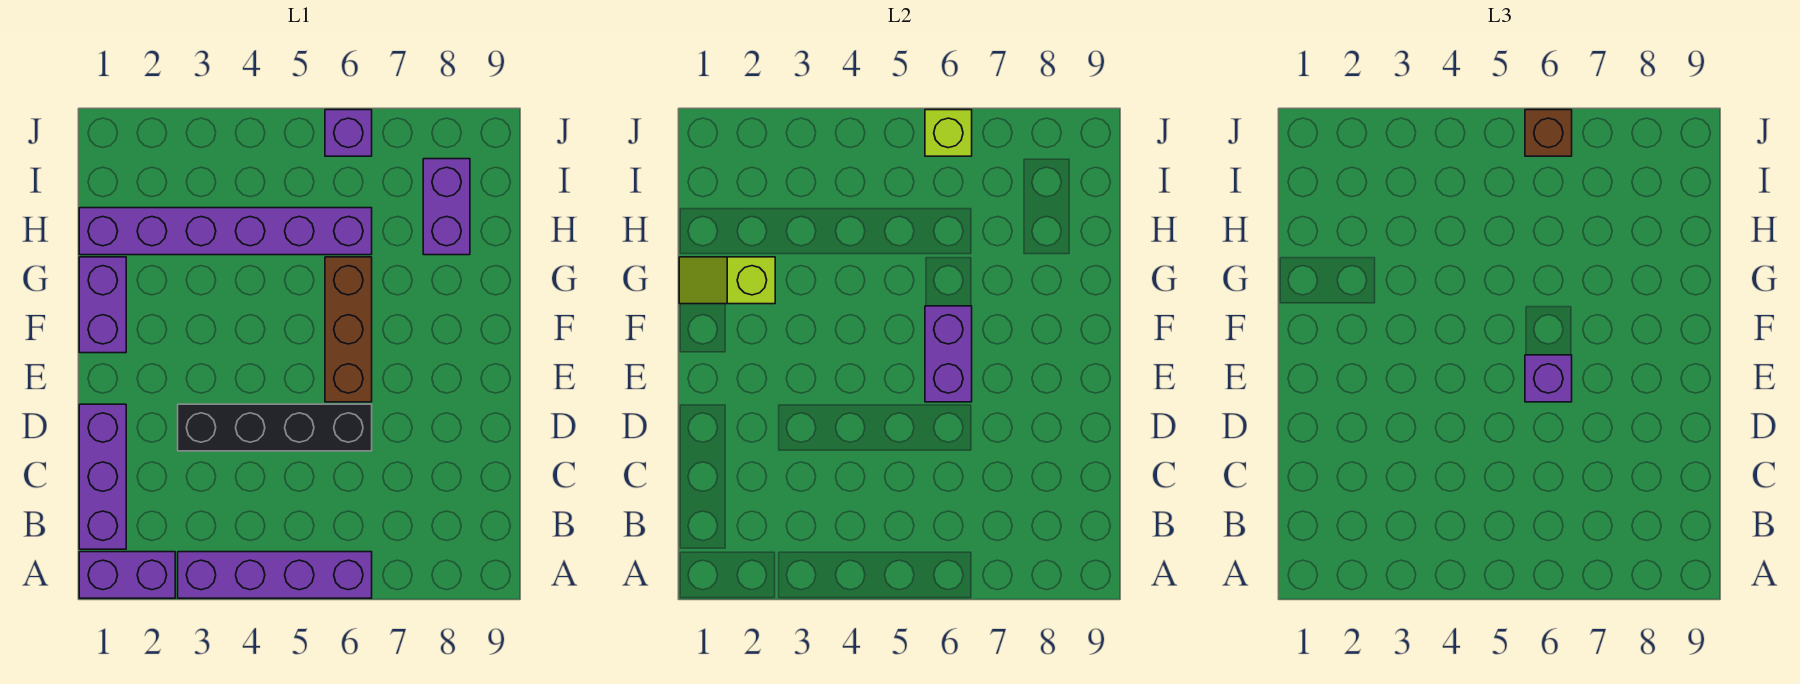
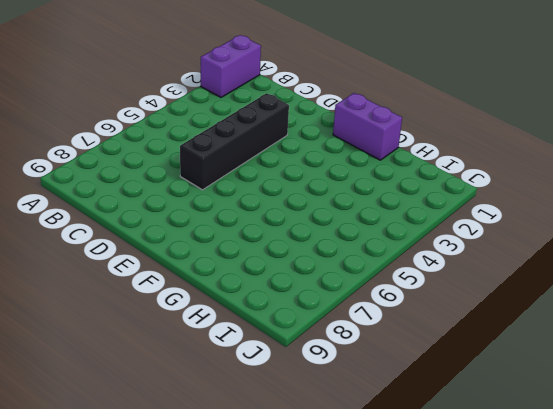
none -> purple brick A3:A6 level 1
none -> purple brick B1:D1 level 1
none -> brown brick E6:G6 level 1

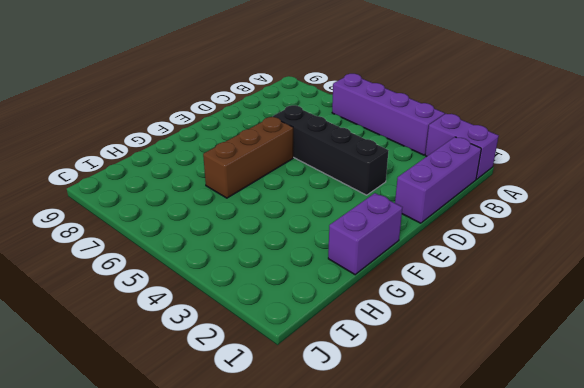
none -> purple brick H1:H6 level 1
none -> purple brick H8:I8 level 1
none -> purple brick J6 level 1

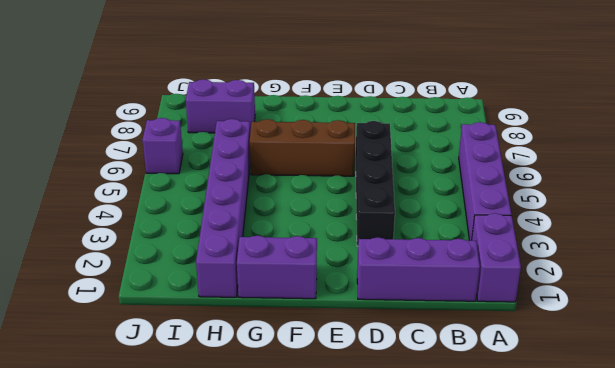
none -> purple brick E6:F6 level 2
none -> lime slope G1:G2 level 2 top 2
none -> lime brick J6 level 2

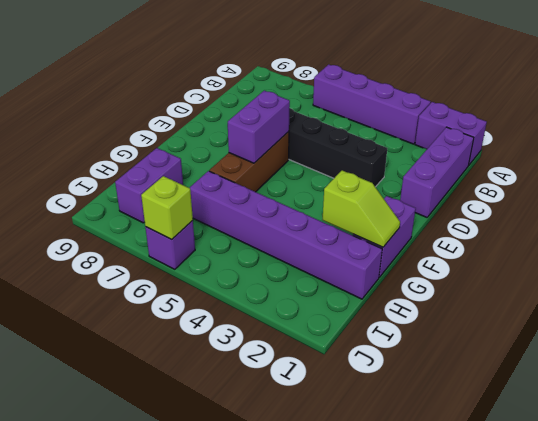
none -> purple brick E6 level 3
none -> brown brick J6 level 3

